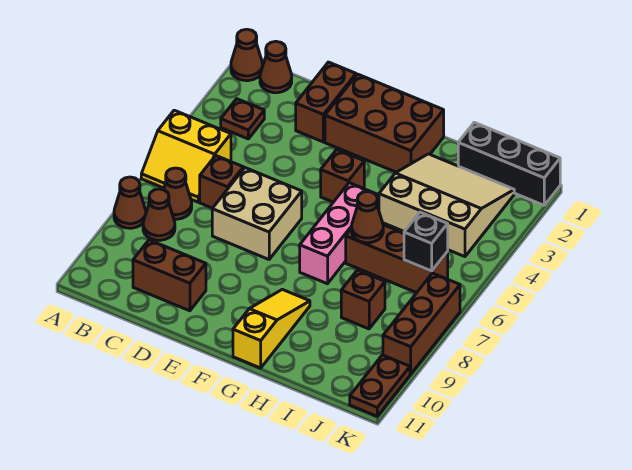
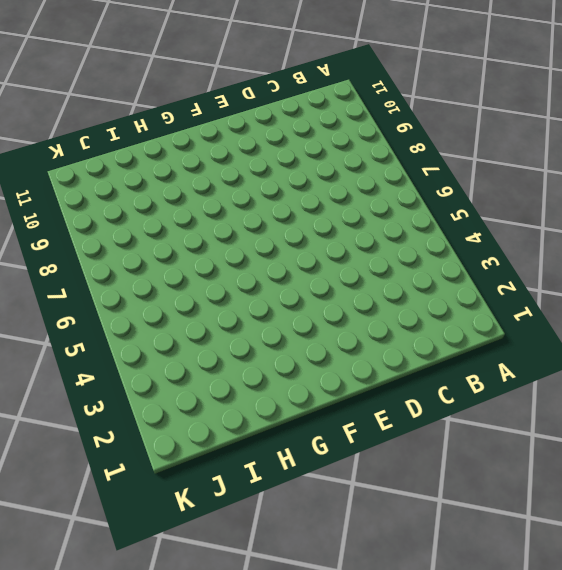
none -> brown cone A1 level 1
none -> yellow slope A5:B6 level 1 top 5
none -> brown cone A8 level 1

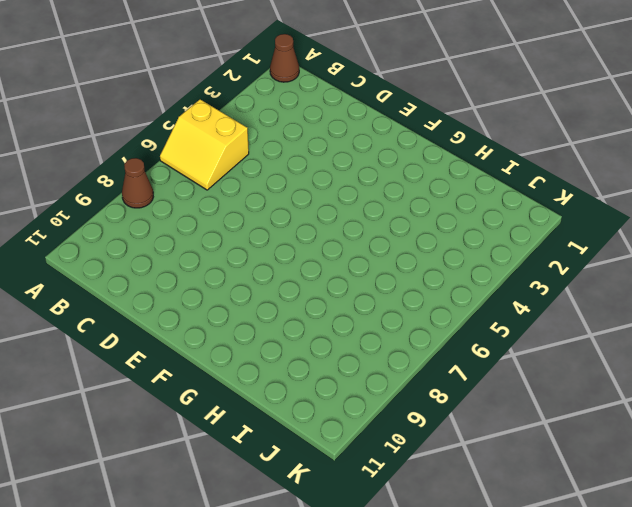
none -> brown cone B1 level 1
none -> brown plate B3 level 1
none -> brown cone B7 level 1

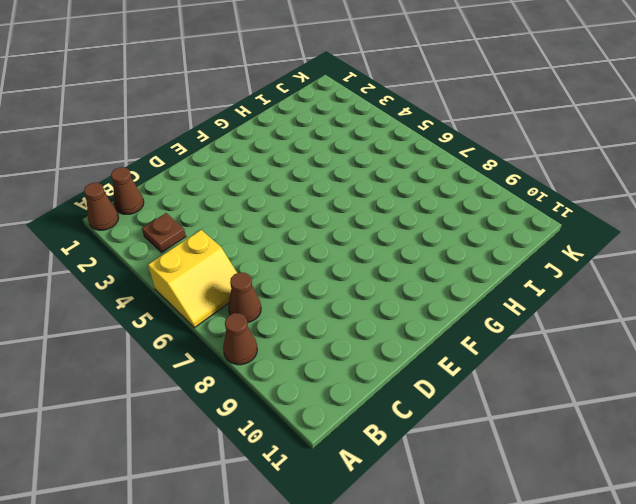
none -> brown cone B8 level 1
none -> brown brick C6 level 1
none -> brown brick C10:D10 level 1

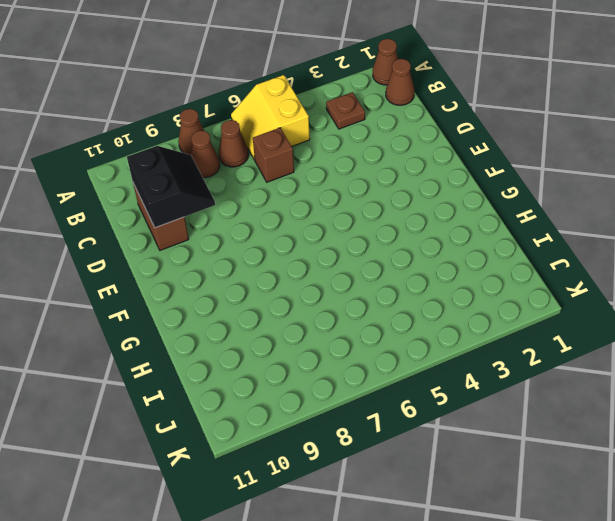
black slope C9:D10 level 2 top 10 -> none
none -> brown brick D1:D2 level 1
none -> tan brick D6:E7 level 1
none -> brown brick E1:G2 level 1

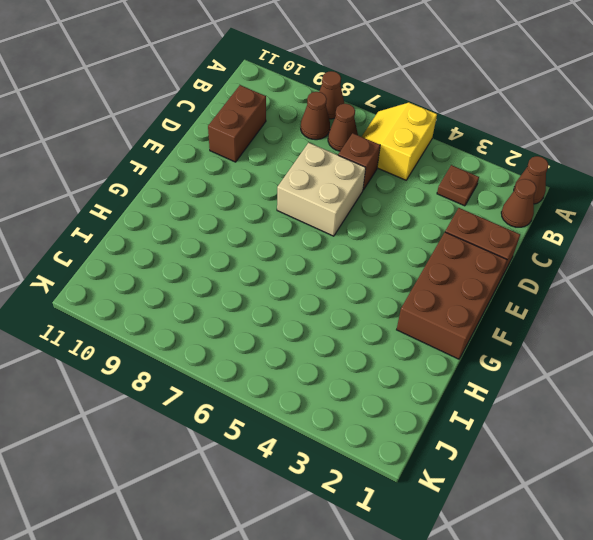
none -> brown brick F4 level 1
none -> pink brick G5:G7 level 1
none -> yellow slope G9:G11 level 1 top 11

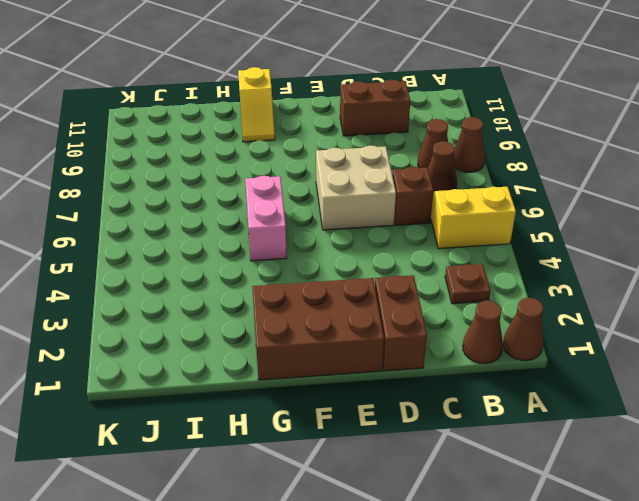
pink brick G5:G6 level 1 -> pink brick G5:G7 level 1
yellow slope G10:G11 level 1 top 11 -> yellow slope G9:G11 level 1 top 11
none -> brown brick F4 level 1
none -> tan slope H2:J4 level 1 top 4
none -> brown brick H6:J6 level 1

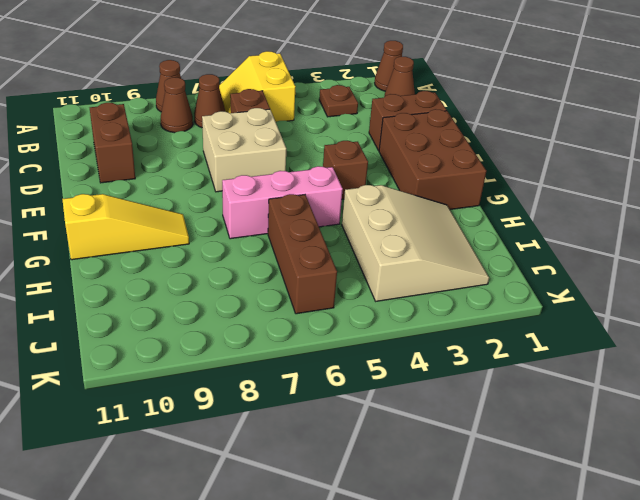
none -> black brick I1:K1 level 1
none -> brown brick I8 level 1
none -> brown brick K7:K9 level 1

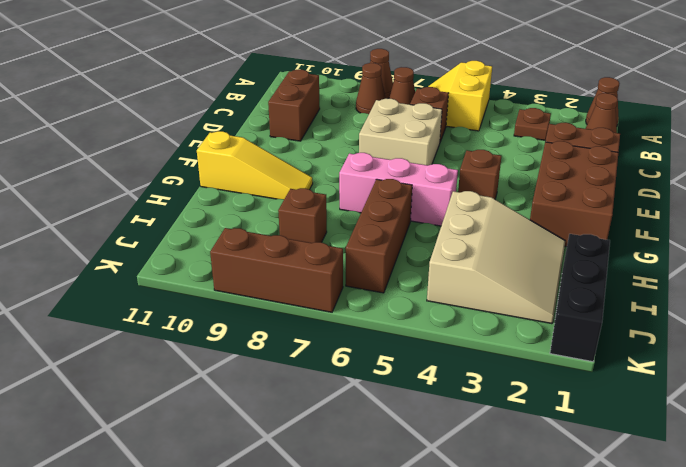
none -> brown plate K10:K11 level 1
none -> brown cone H6 level 2
none -> black brick J6 level 2

